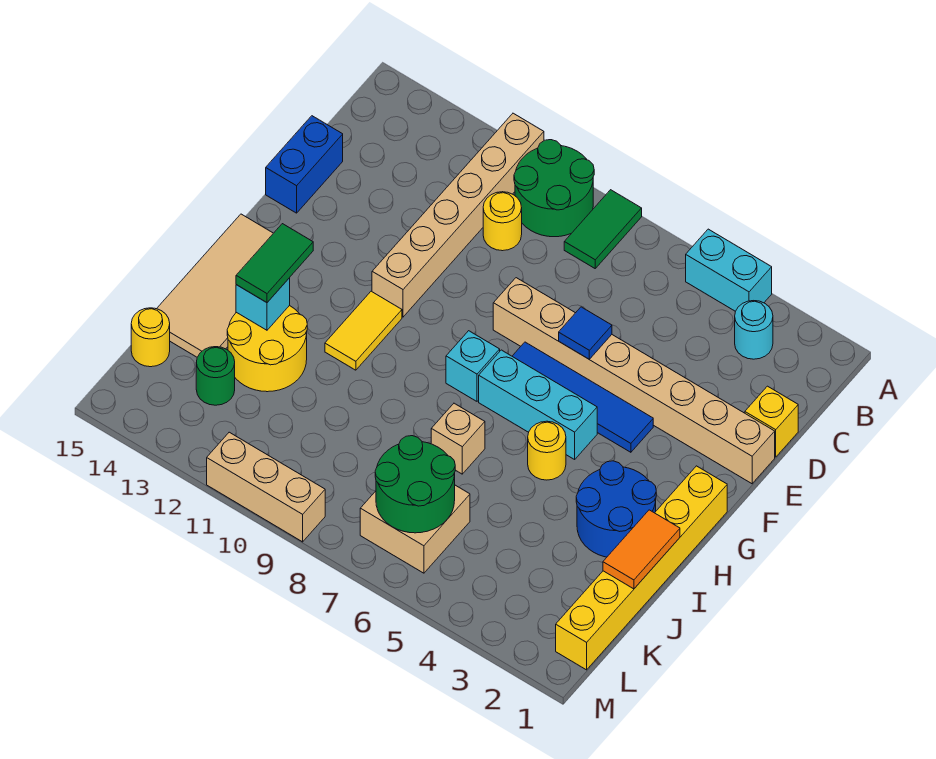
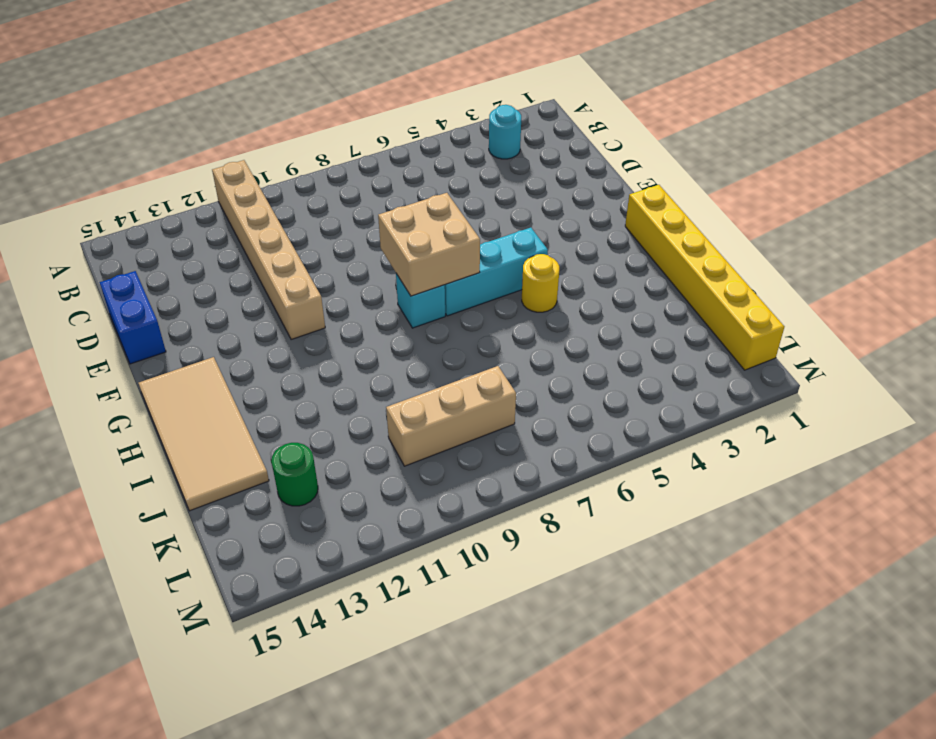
tan brick F7:G8 level 2 -> tan brick K6:L7 level 1
tan brick K8:K10 level 1 -> tan brick M9:M11 level 1
none -> cyan brick A4:A5 level 1
none -> green tile A8:B8 level 1
none -> green round brick A9:B10 level 1

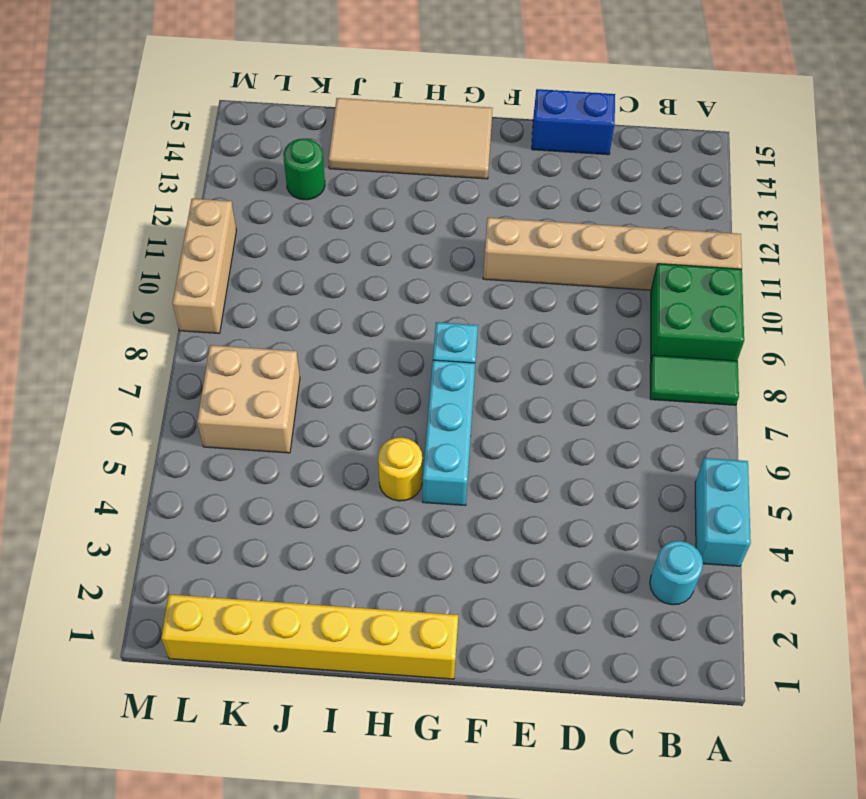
green brick A9:B10 level 1 -> green round brick A9:B10 level 1
none -> yellow round brick C10 level 1
none -> yellow brick D1 level 1
none -> tan brick E1:E8 level 1

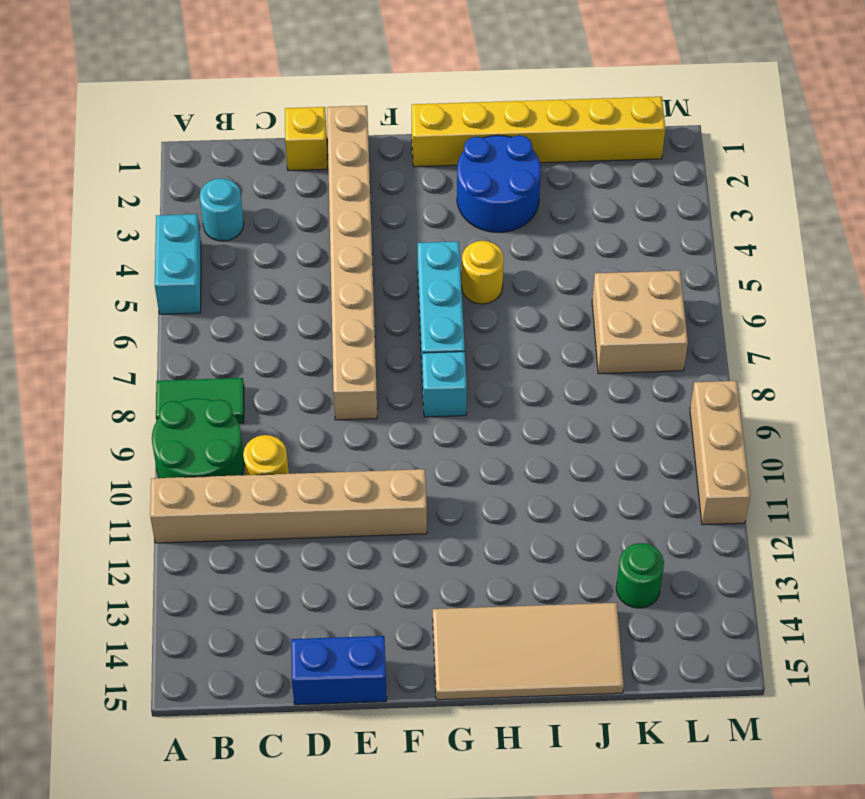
none -> blue tile F4:F7 level 1
none -> yellow tile G11:H11 level 1
none -> tan brick I7 level 1

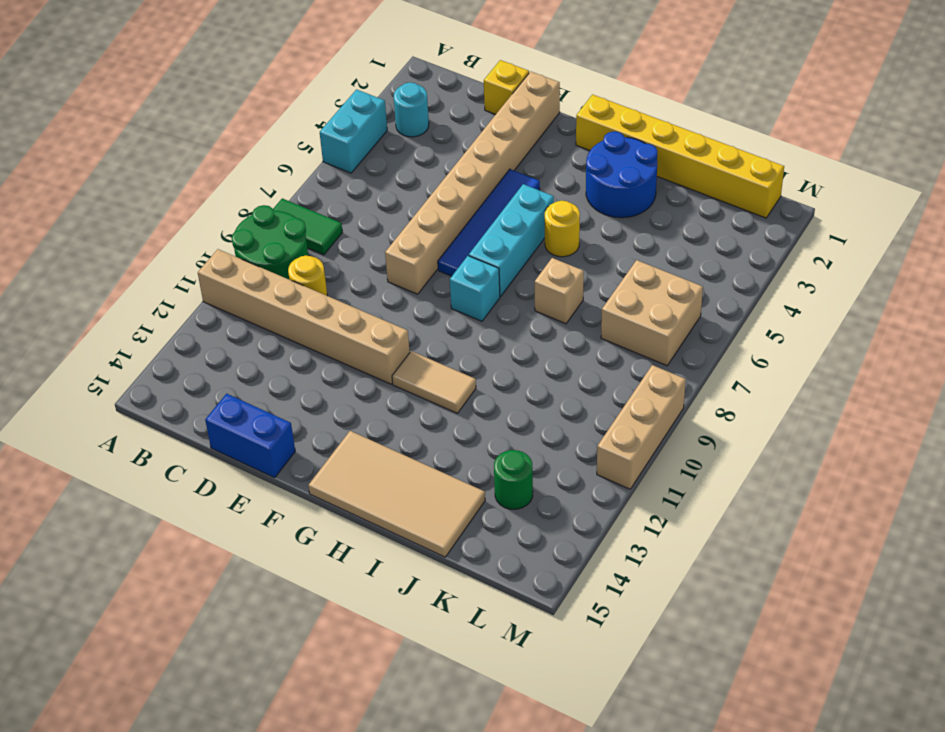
tan tile G11:H11 level 1 -> yellow tile G11:H11 level 1
none -> yellow round brick I12:J13 level 1
none -> yellow round brick K15 level 1
none -> blue tile E6 level 2

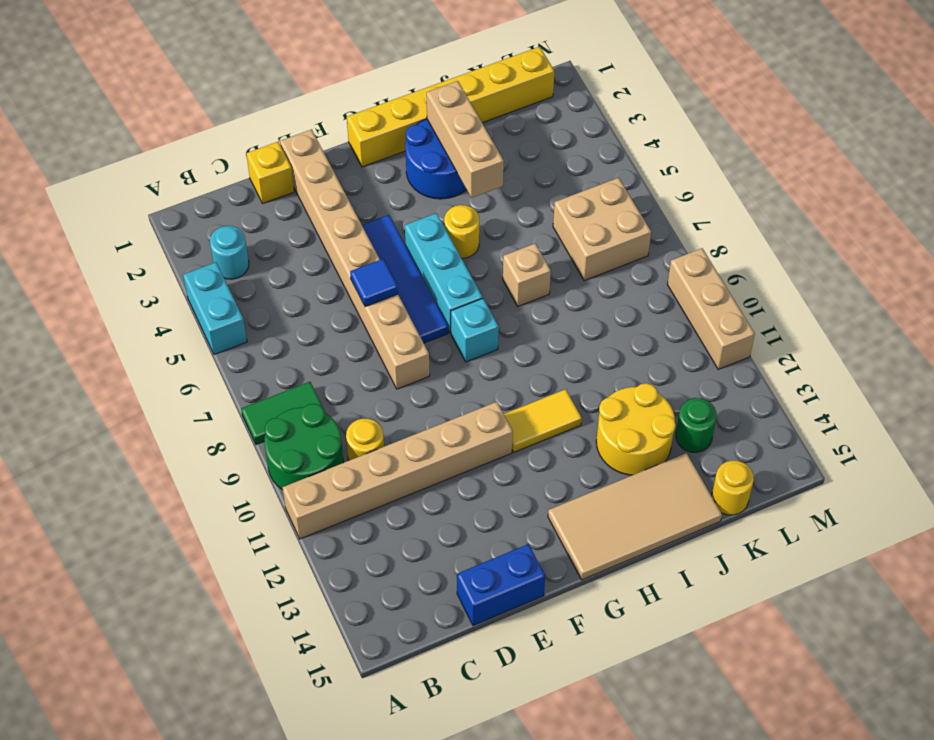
tan brick I2:I4 level 2 -> none
none -> orange tile I1:J1 level 2
none -> cyan brick I13 level 2
none -> green round brick K6:L7 level 2

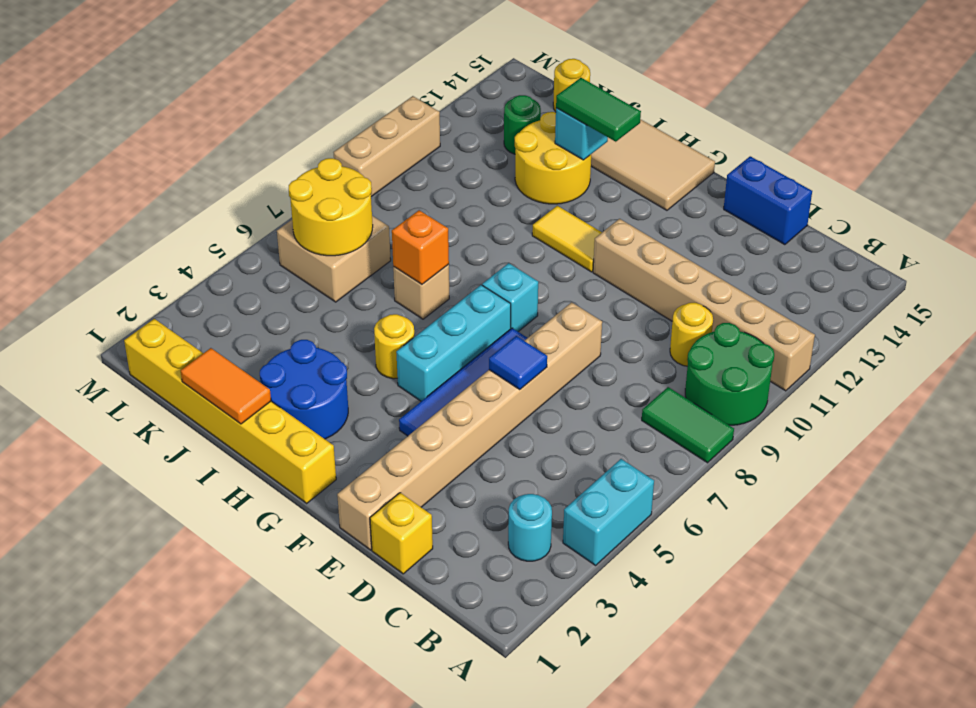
orange brick I7 level 2 -> none
yellow round brick K6:L7 level 2 -> green round brick K6:L7 level 2

